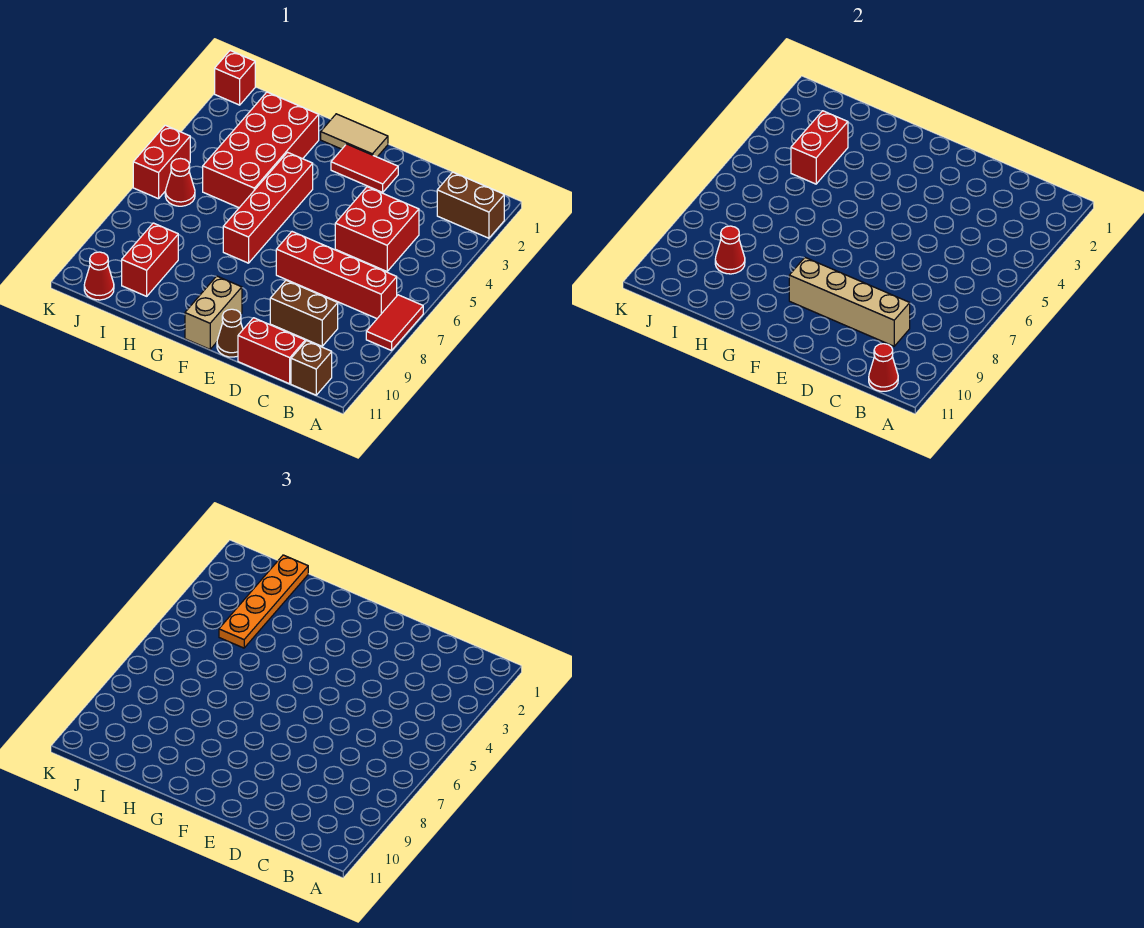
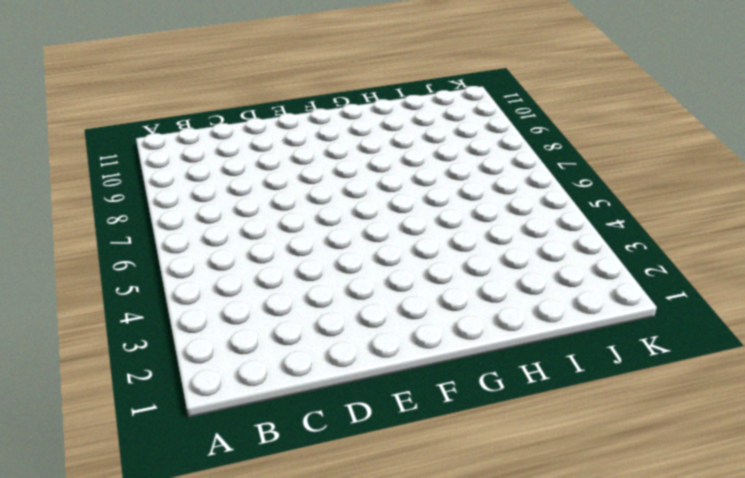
none -> brown brick A2:B2 level 1
none -> red tile A7:A8 level 1
none -> red brick B7:E7 level 1

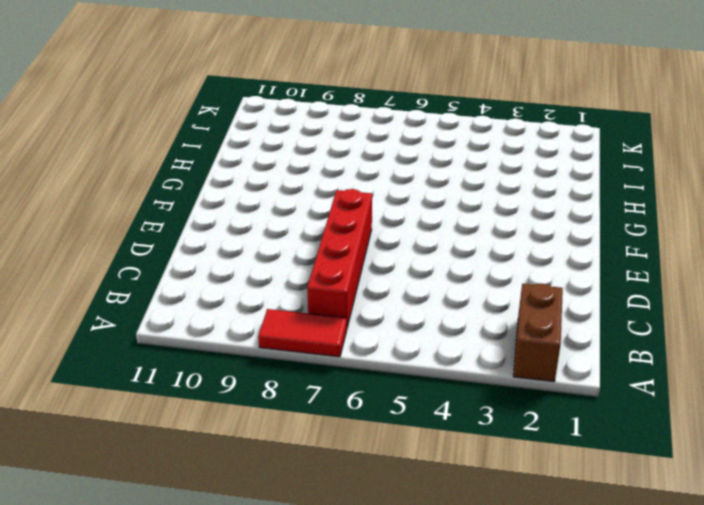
none -> brown brick B11 level 1
none -> red brick C4:D5 level 1
none -> brown brick C9:D9 level 1

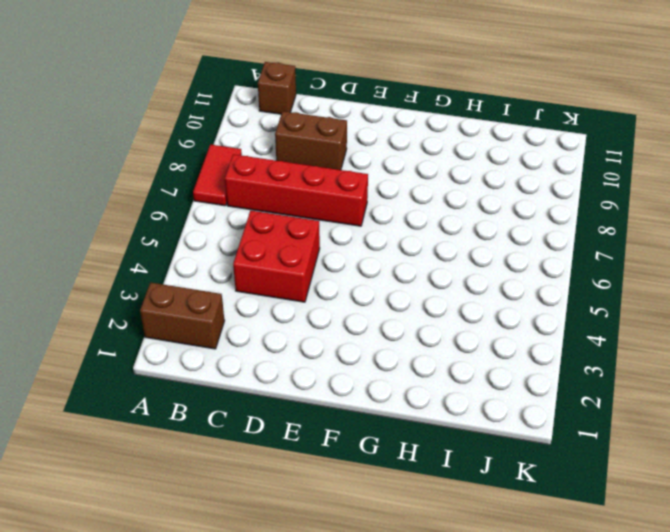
none -> red brick C11:D11 level 1
none -> red tile E2:F2 level 1
none -> brown cone E11 level 1

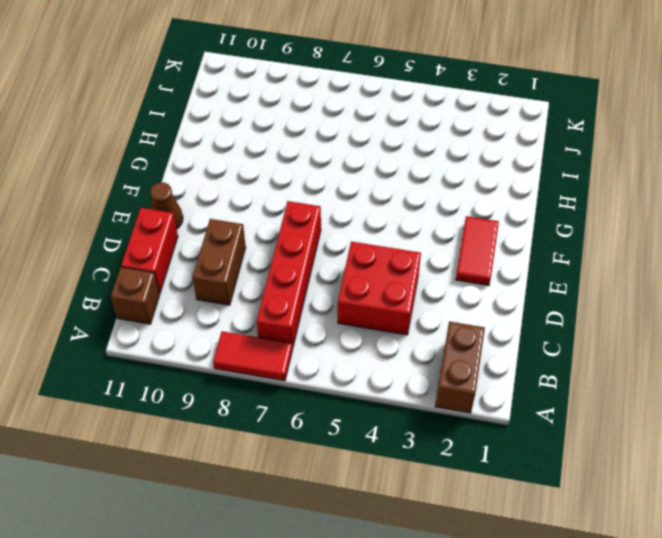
none -> tan tile F1:G1 level 1
none -> tan brick F10:F11 level 1
none -> red brick G4:G7 level 1

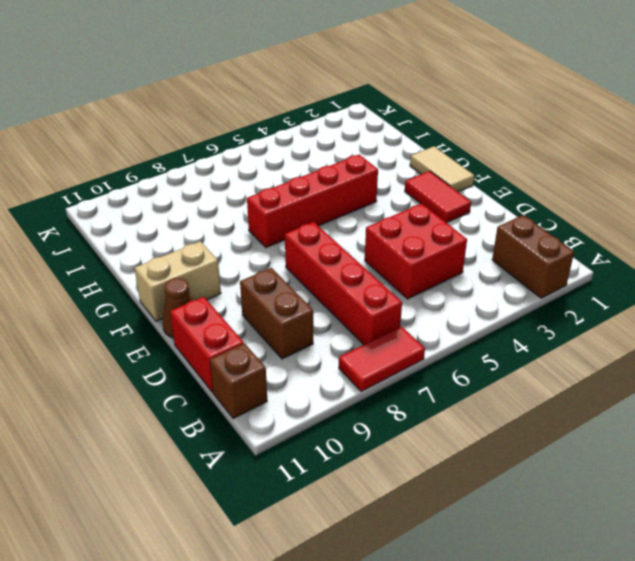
none -> red brick H2:I5 level 1
none -> red brick I9:I10 level 1
none -> red cone J6 level 1

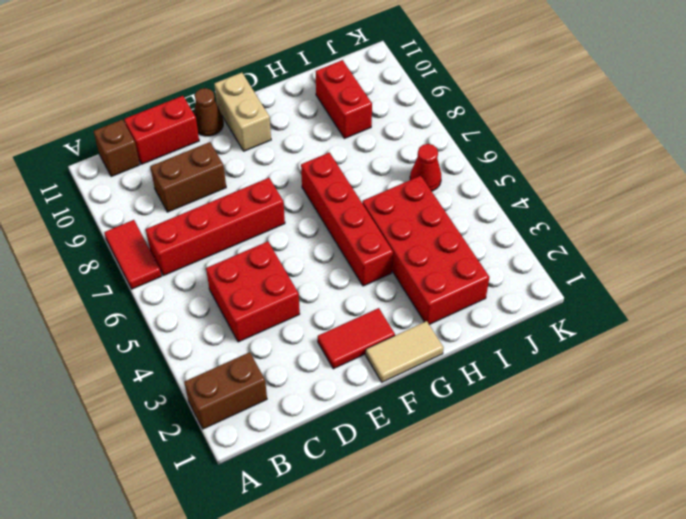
none -> red cone J11 level 1
none -> red brick K1 level 1
none -> red brick K5:K6 level 1

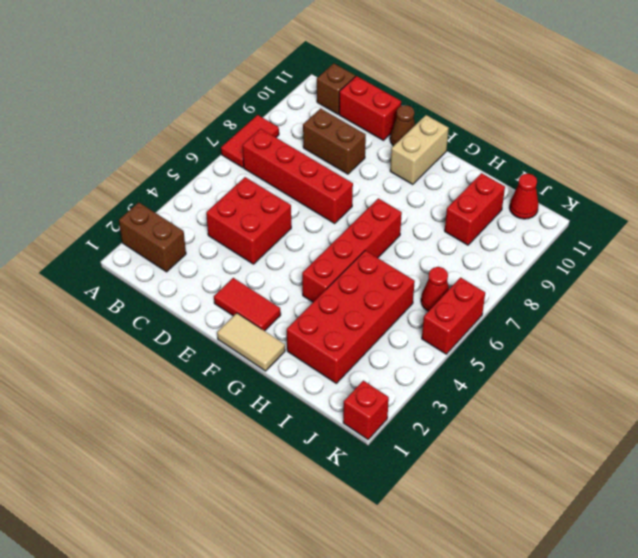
none -> red cone B11 level 2
none -> tan brick C9:F9 level 2
none -> red brick I3:I4 level 2

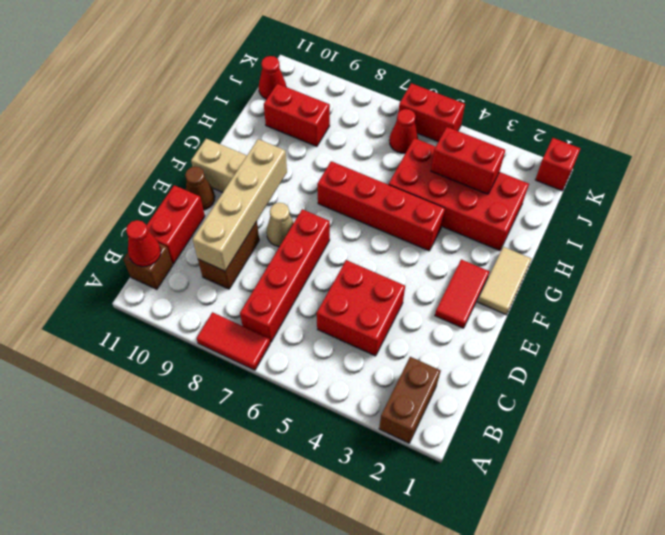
tan cone E8 level 1 -> none
none -> red cone I9 level 2
none -> orange plate I1:I4 level 3

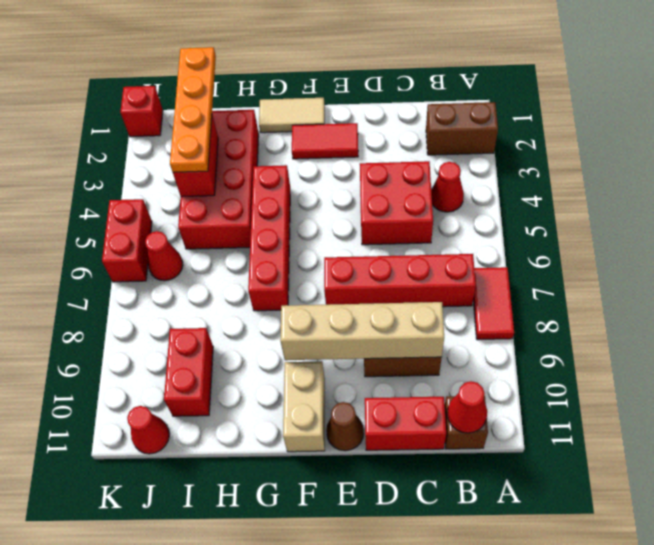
red cone B4 level 1 -> red cone I9 level 2

